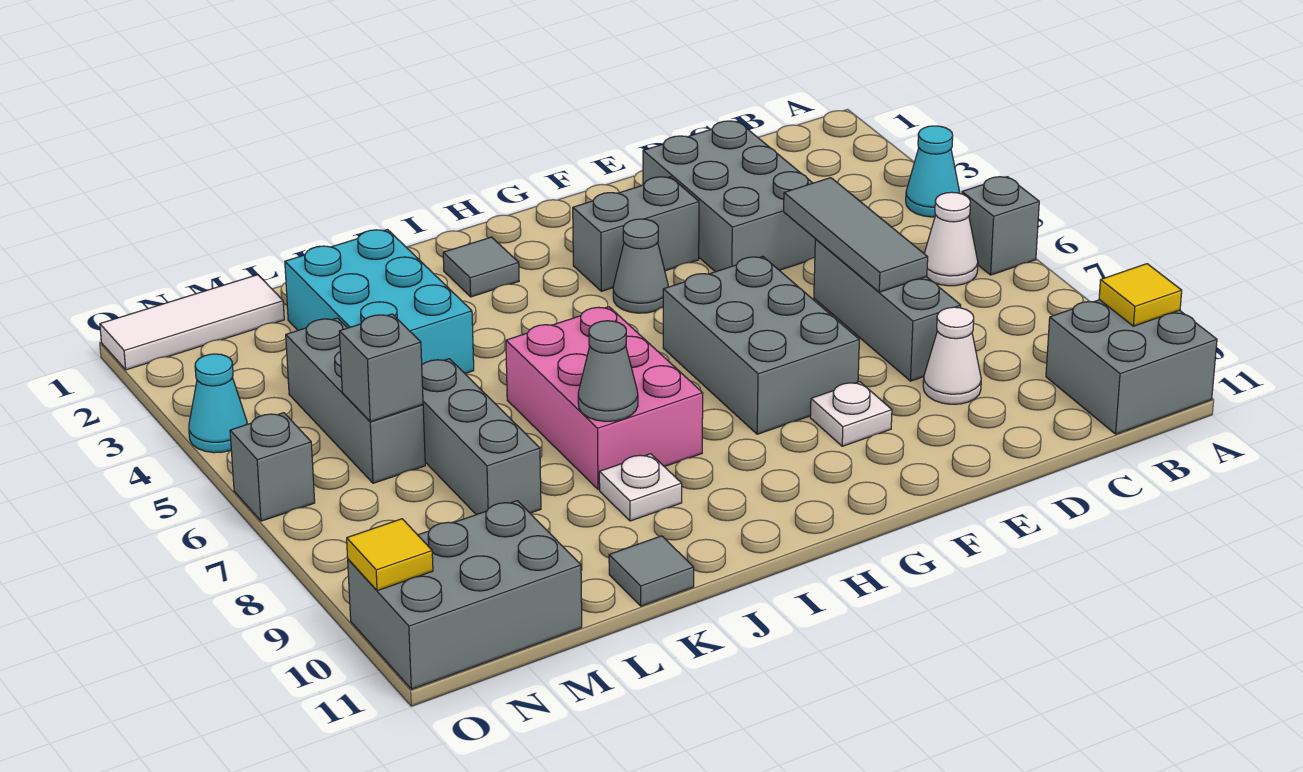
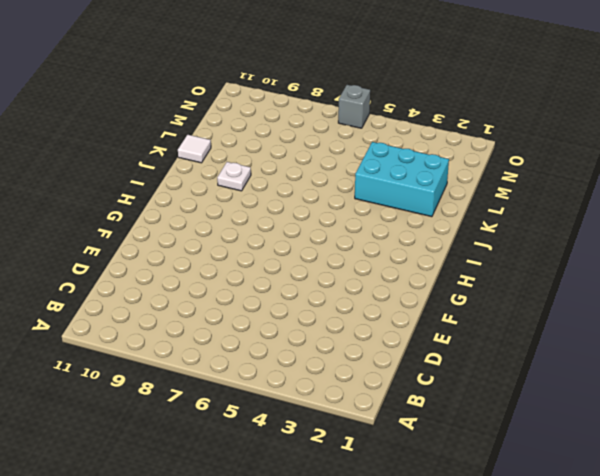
white tile K11 level 1 -> grey tile K11 level 1
none -> cyan cone A4 level 1
none -> grey brick A6 level 1
none -> grey brick A10:B11 level 1

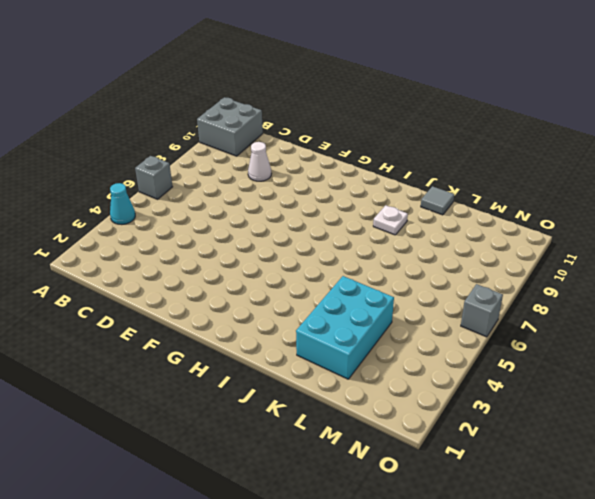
none -> white cone B6 level 1
none -> grey brick D2:E4 level 1
none -> grey brick D6:D8 level 1

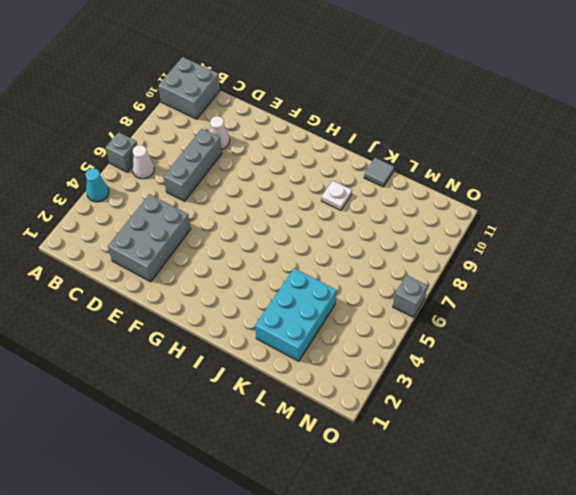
none -> grey brick F3:G3 level 1
none -> grey brick F6:G8 level 1
none -> white plate F9 level 1

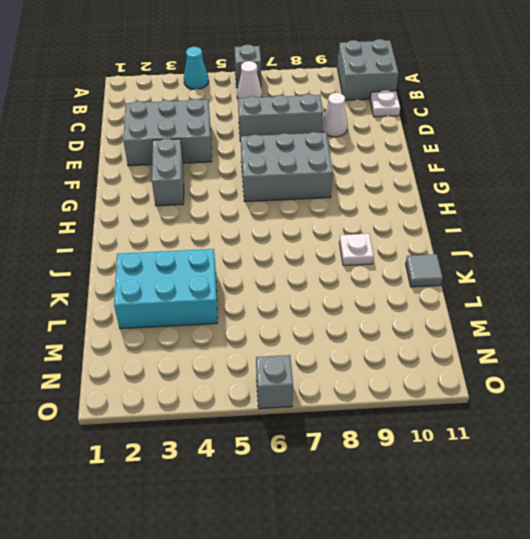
white plate C11 level 1 -> white plate F9 level 1
none -> grey cone G4 level 1
none -> grey tile I2 level 1
none -> pink brick I6:J8 level 1

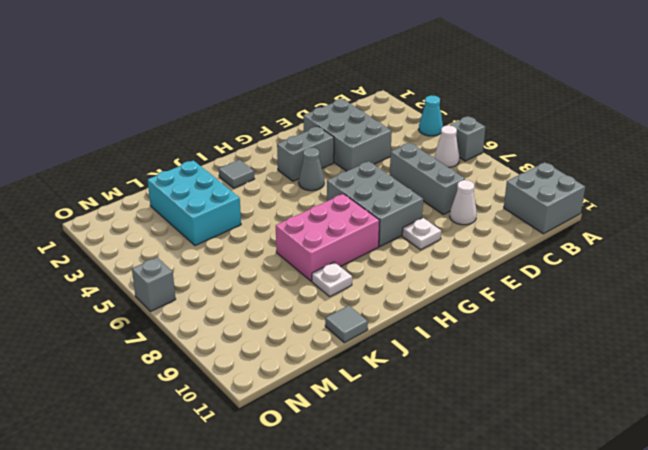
pink brick H7:J8 level 1 -> pink brick I6:J8 level 1
none -> grey brick L6:L8 level 1
none -> white tile M1:O1 level 1
none -> grey brick M4:M6 level 1

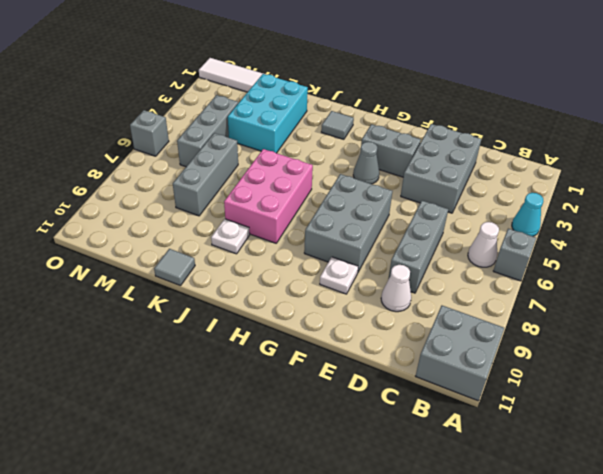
none -> grey brick M10:O11 level 1
none -> cyan cone O4 level 1
none -> yellow tile A10 level 2

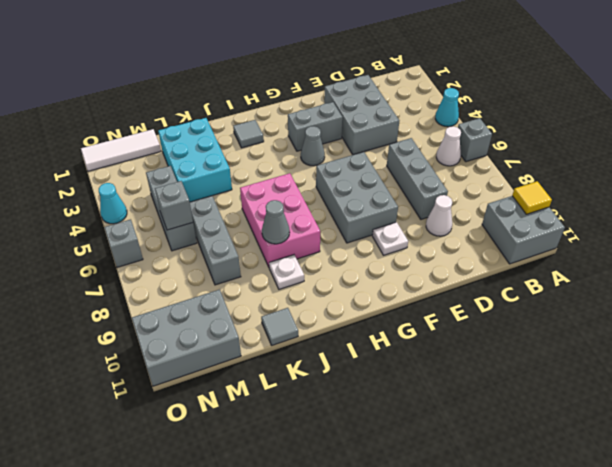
none -> grey tile D5:D7 level 2
none -> yellow tile O10 level 2

